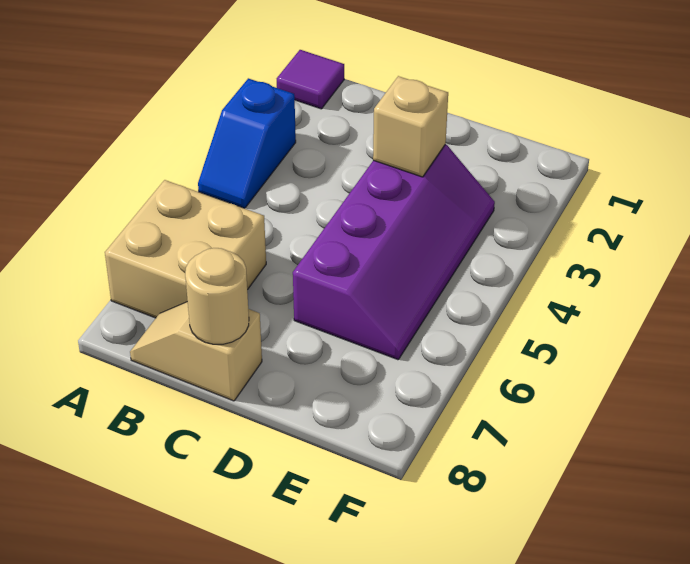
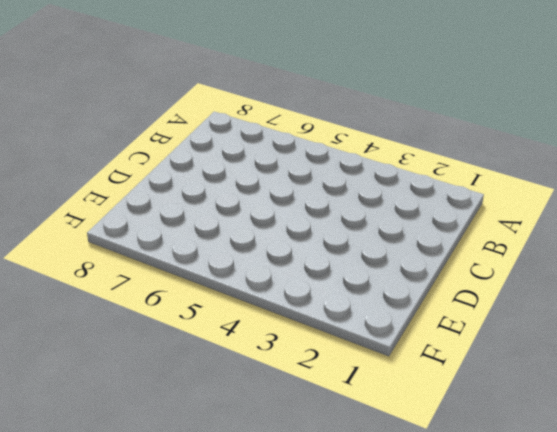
none -> purple tile A1 level 1
none -> blue slope A3:A4 level 1 top 3

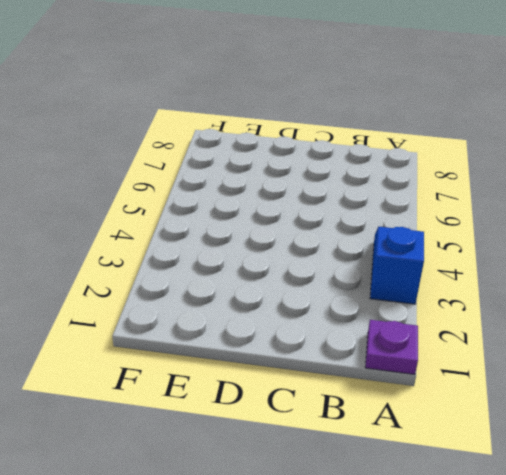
purple plate A1 level 1 -> purple tile A1 level 1
none -> tan brick A6:B7 level 1
none -> tan slope B8:C8 level 1 top C

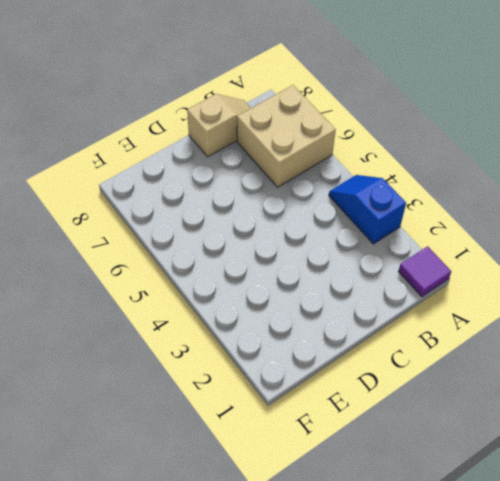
none -> purple slope D3:E6 level 1 top D
none -> tan round brick C8 level 2

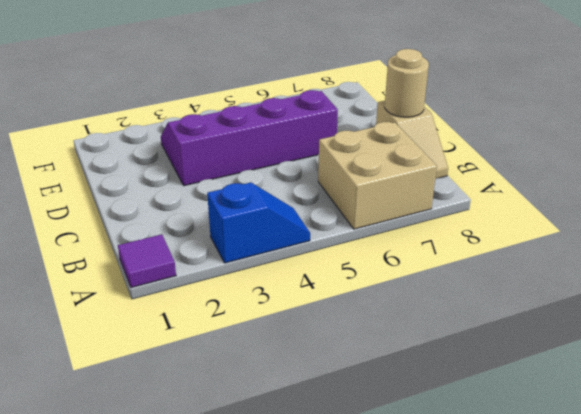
none -> tan brick D3 level 2

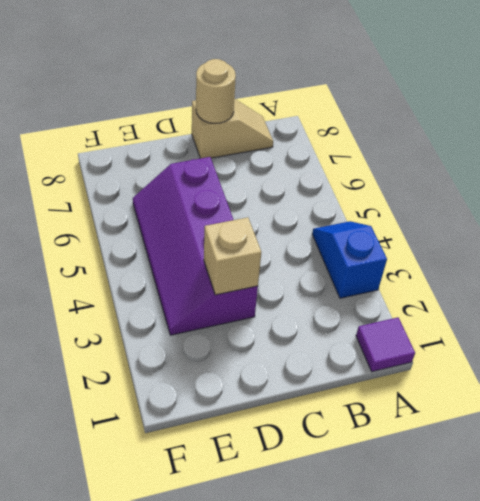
none -> tan brick A6:B7 level 1

